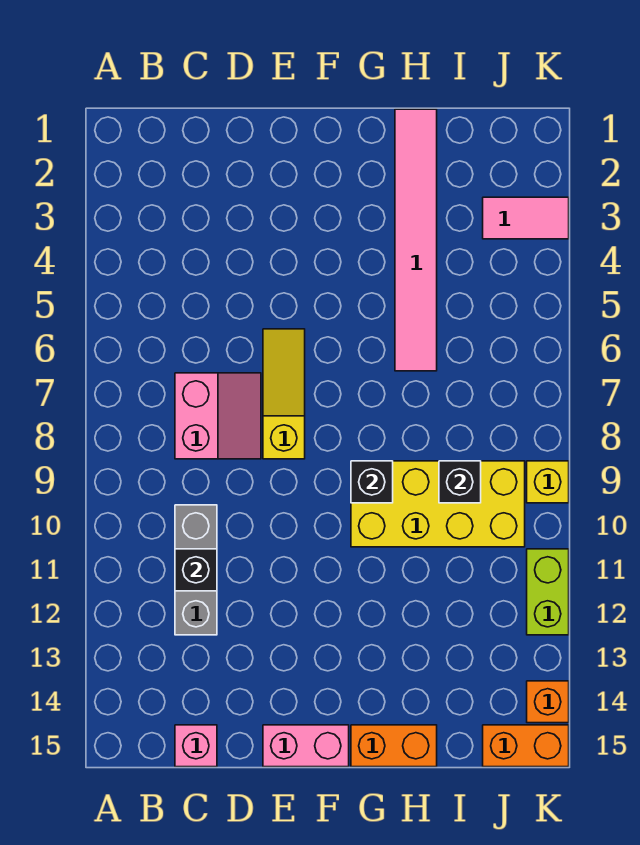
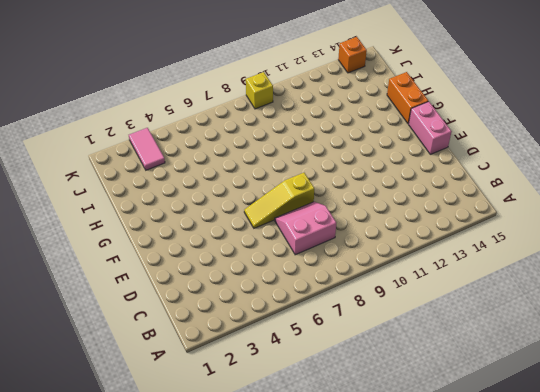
none -> grey brick C10:C12 level 1
none -> pink brick C15 level 1
none -> yellow brick G9:J10 level 1

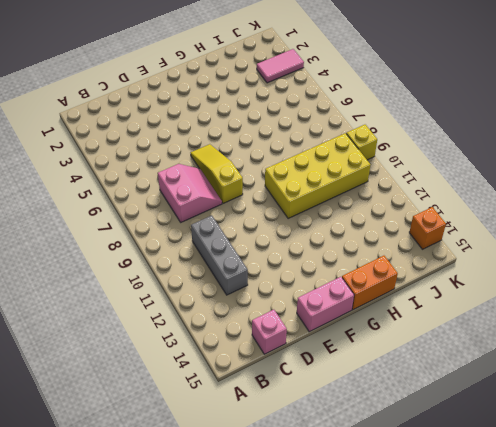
none -> pink tile H1:H6 level 1
none -> orange brick J15:K15 level 1
none -> lime brick K11:K12 level 1

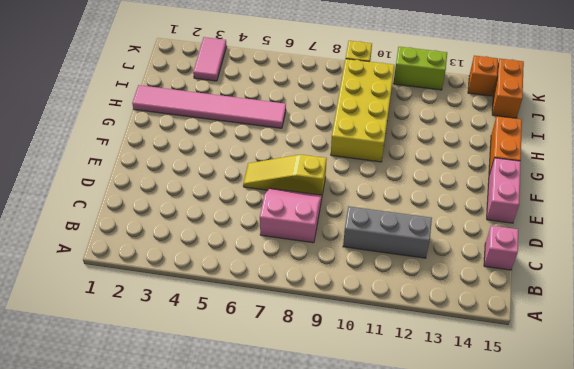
none -> black brick C11 level 2
none -> black brick G9 level 2
none -> black brick I9 level 2

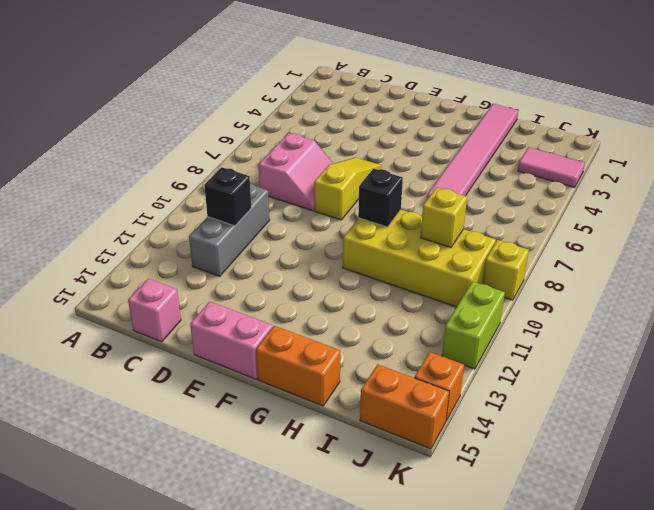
yellow brick I9 level 2 -> black brick I9 level 2

